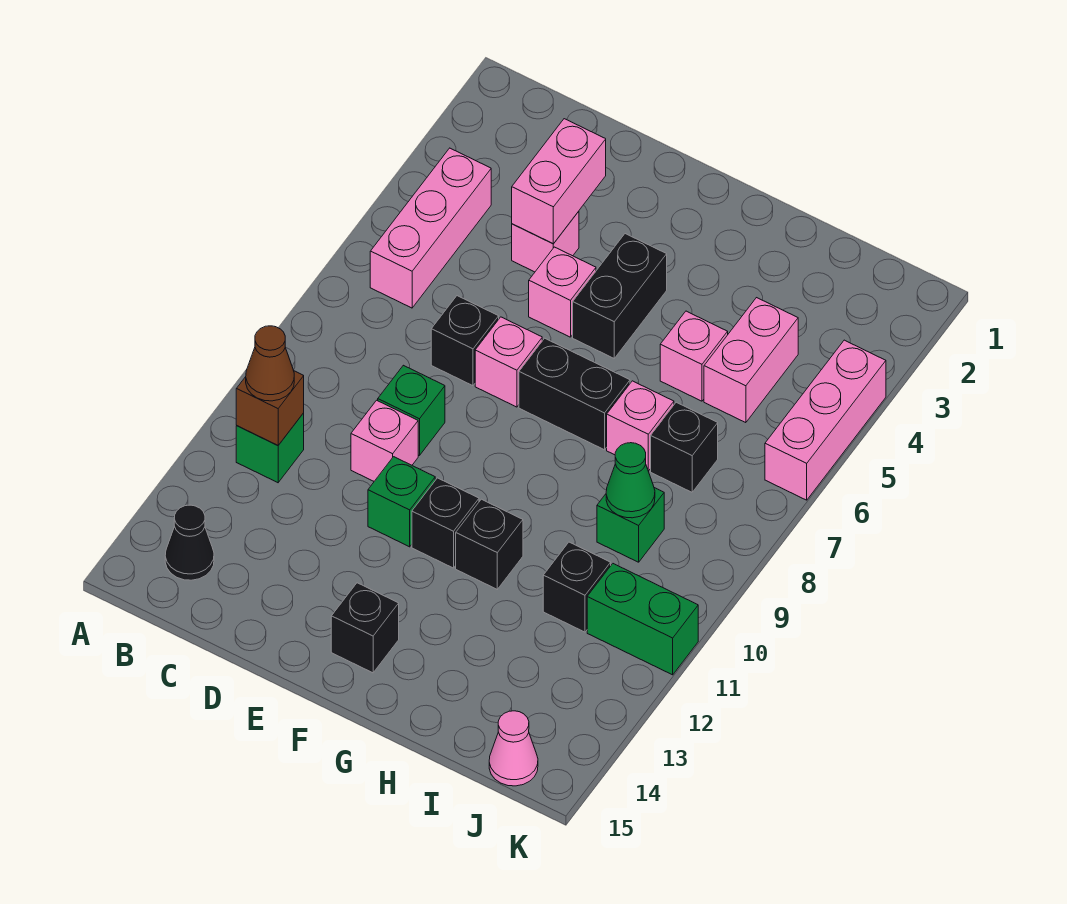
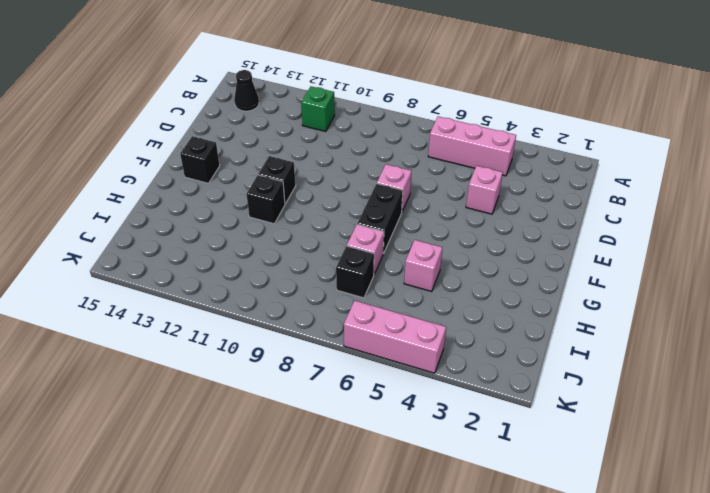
none -> black brick D7 level 1
none -> green brick D9 level 1
none -> pink brick D10 level 1

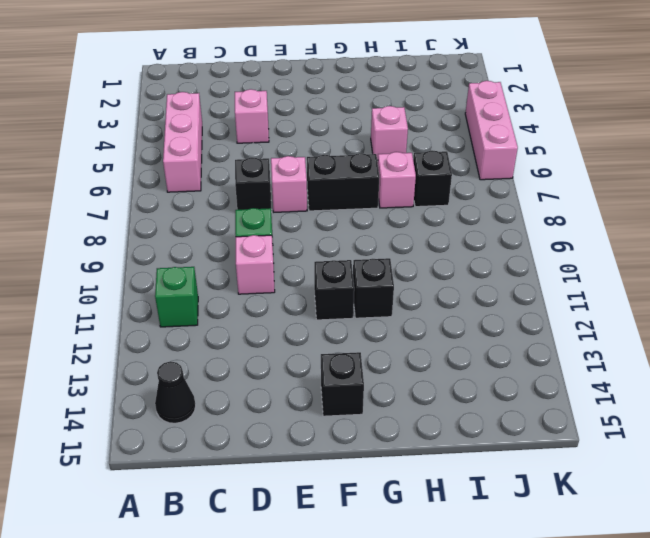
none -> pink brick E5 level 1
none -> green brick E11 level 1
none -> black brick F4:F5 level 1

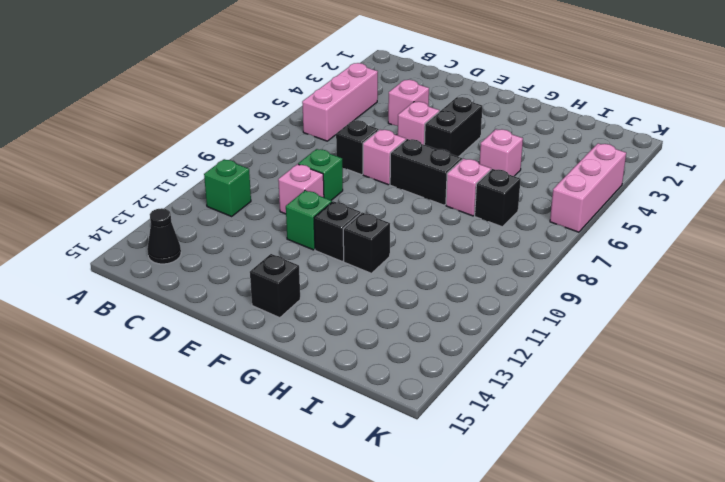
none -> pink brick I4:I5 level 1
none -> green brick I9 level 1
none -> black brick I11 level 1

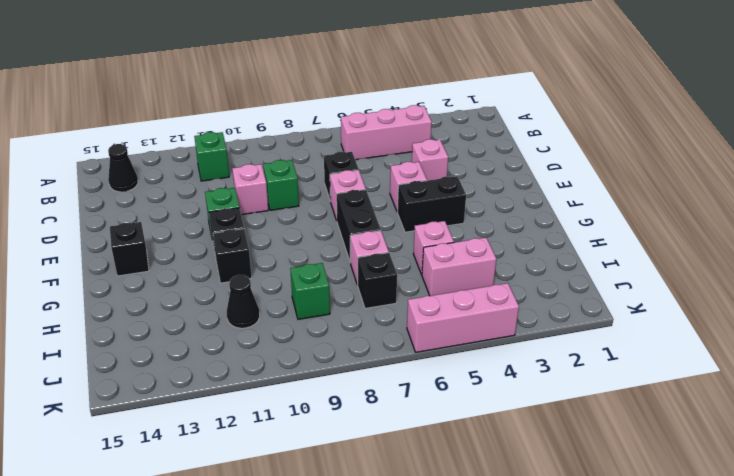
black cone I11 level 1 -> black brick I11 level 1
none -> green brick J11:K11 level 1
none -> pink cone J15 level 1
none -> brown brick B11 level 2

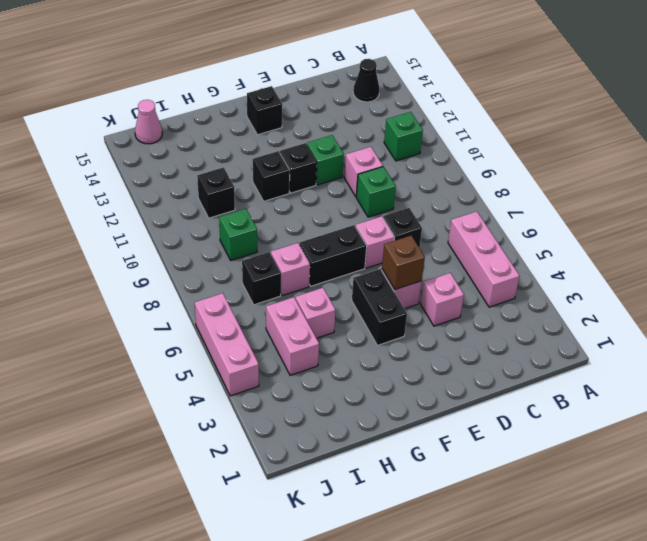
brown brick E5 level 2 -> brown brick B11 level 2
none -> green brick J11:K11 level 1
none -> pink brick D3:D4 level 2
none -> green cone I9 level 2

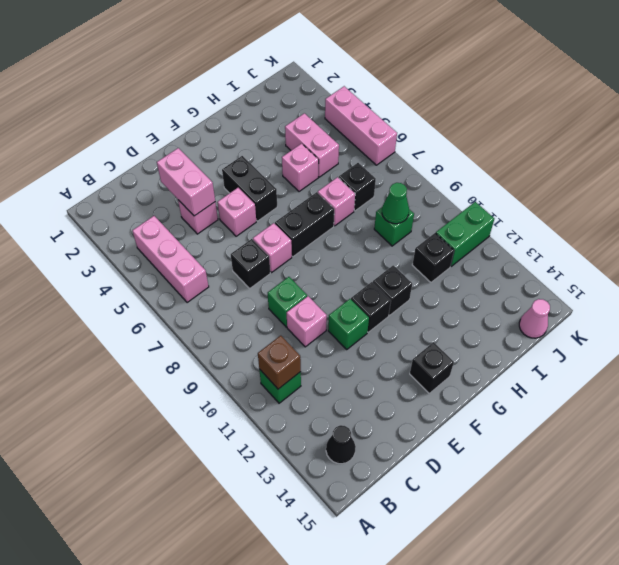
none -> brown cone B11 level 3

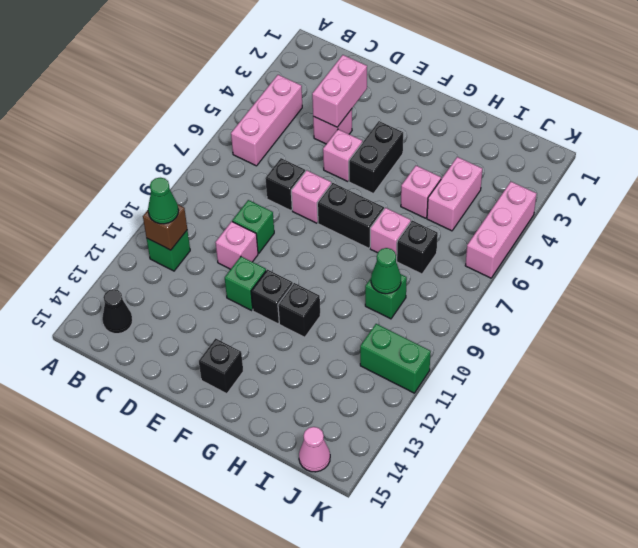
green cone B11 level 3 -> brown cone B11 level 3
none -> black brick I11 level 1

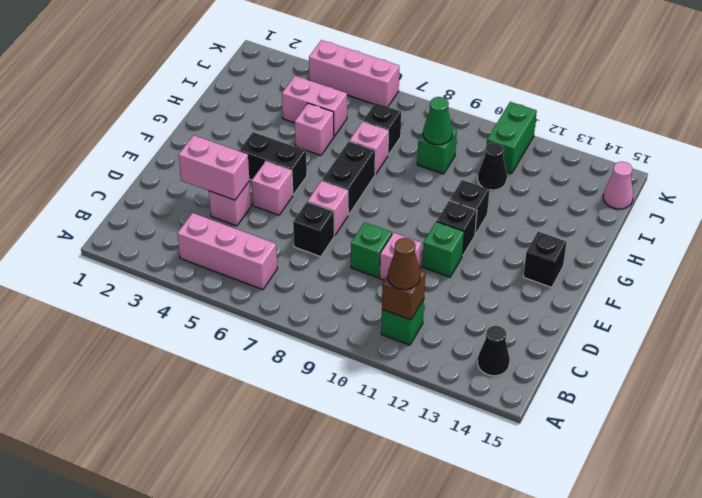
black cone I11 level 1 -> black brick I11 level 1

